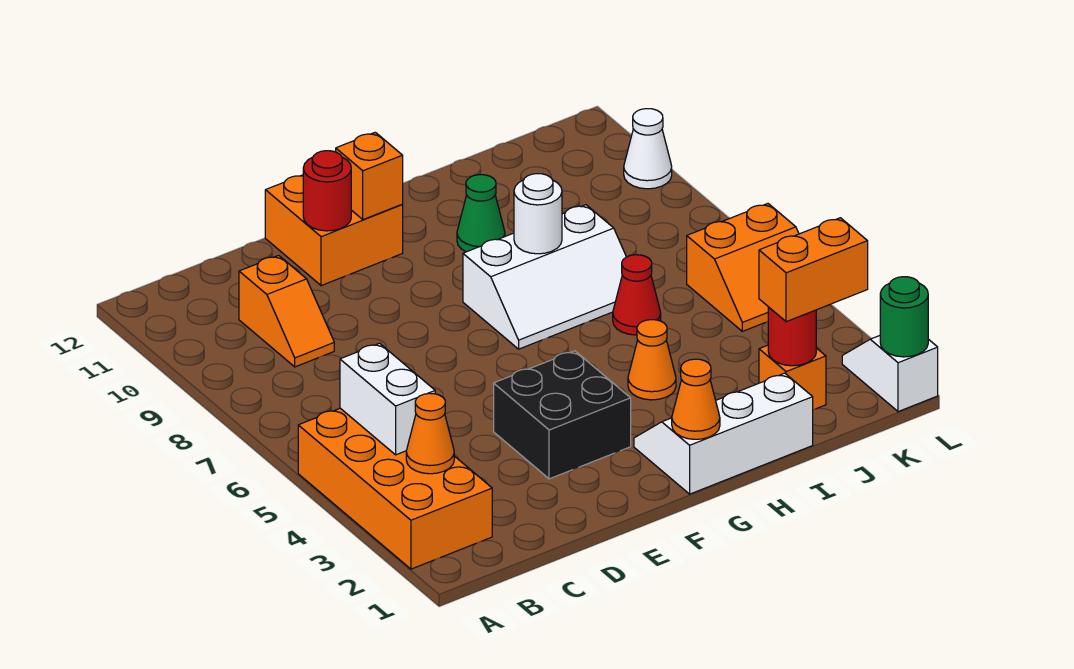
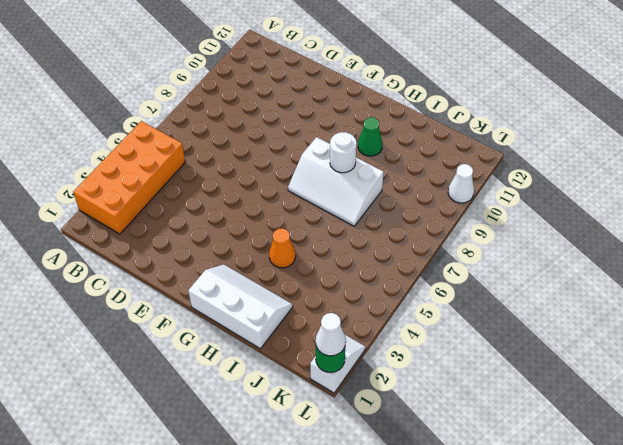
white cone L1 level 3 -> none
none -> orange slope C9:C10 level 1 top 10
none -> black brick E3:F4 level 1
none -> orange brick E11:F12 level 1

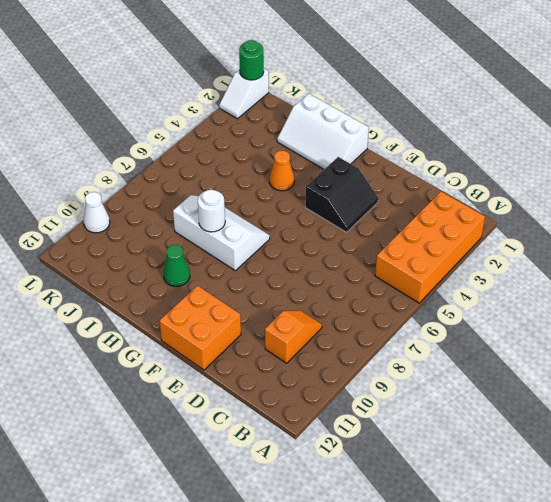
black slope E3:F4 level 1 top F -> black brick E3:F4 level 1
none -> red cone I6 level 1
none -> orange brick J2 level 1
none -> orange slope K5:L6 level 1 top 6

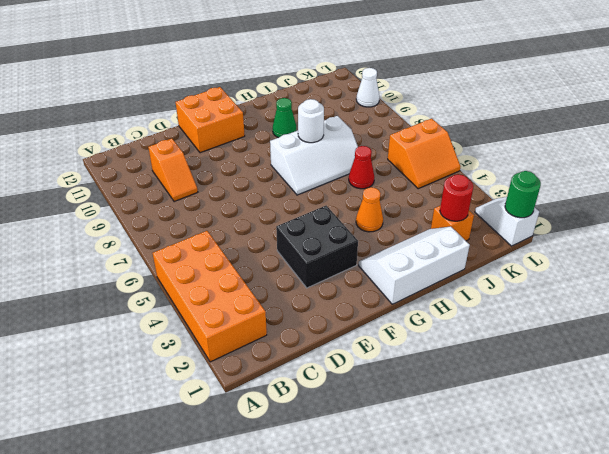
none -> orange cone B3 level 2
none -> white brick B4:B5 level 2
none -> red round brick E11 level 2

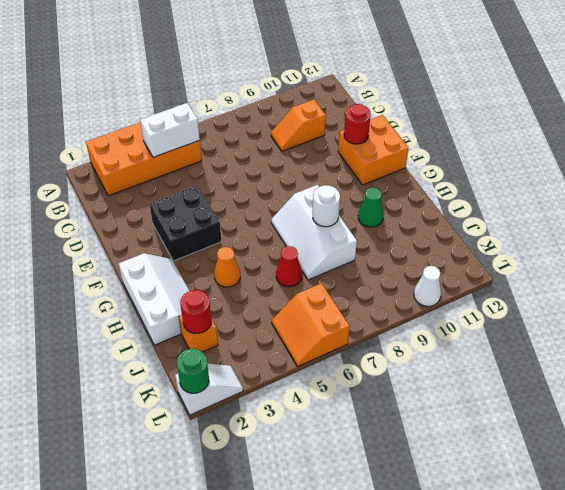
none -> orange cone B3 level 2
none -> orange brick F11 level 2
none -> orange cone G1 level 2

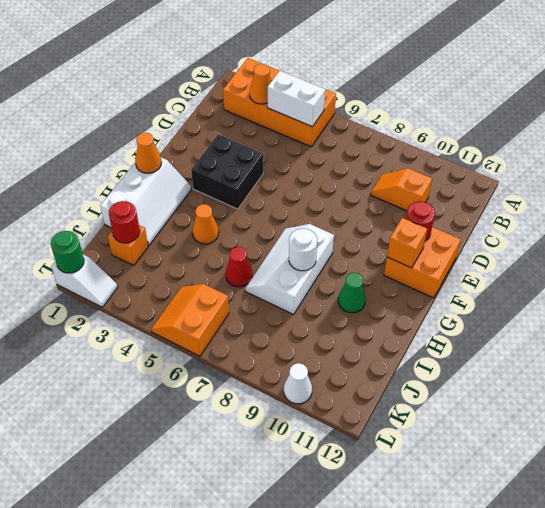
none -> orange brick J2:K2 level 3

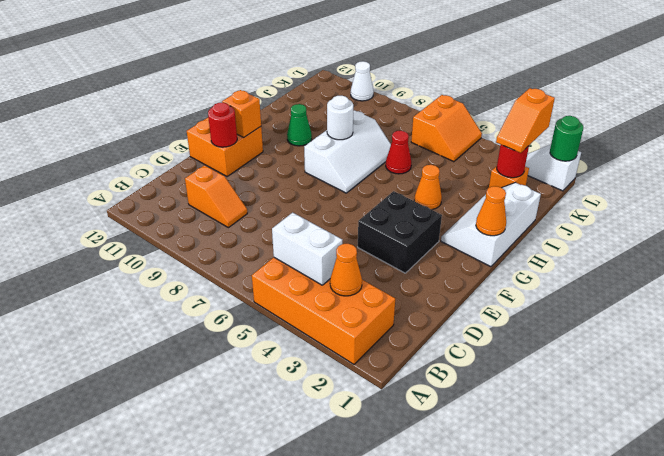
orange slope J2:K2 level 3 top K -> orange brick J2:K2 level 3

